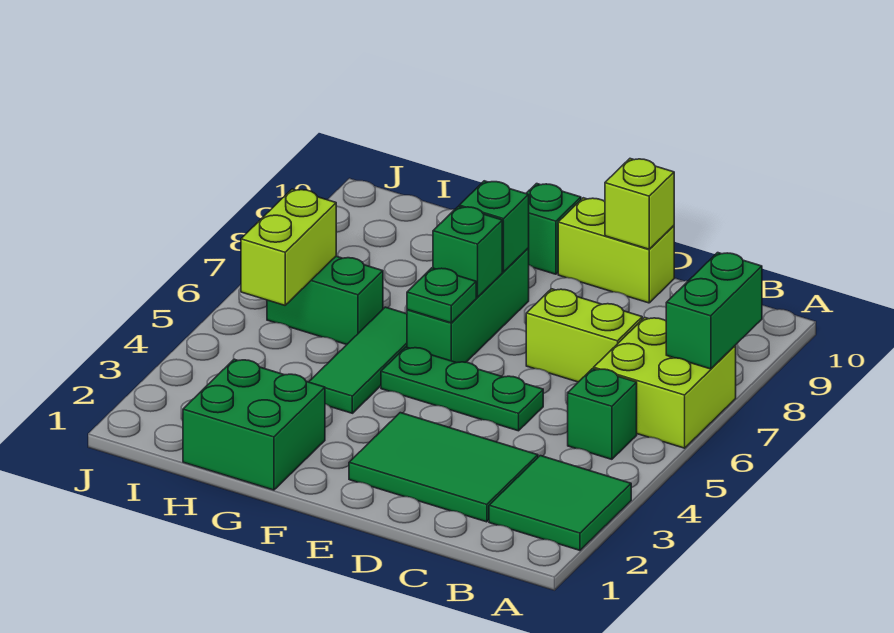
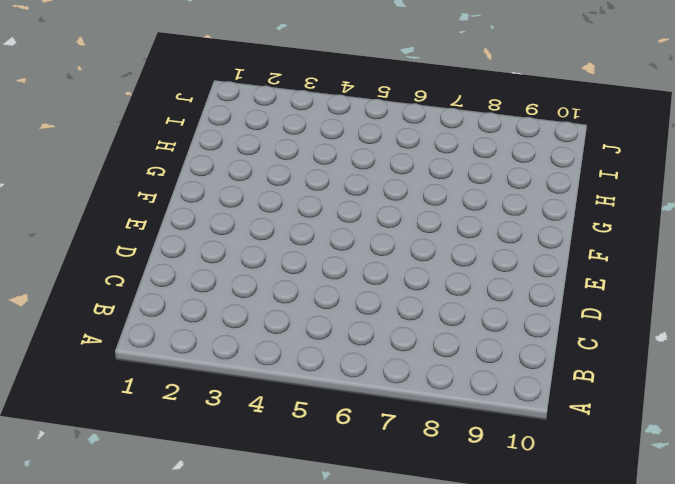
none -> green tile A2:B3 level 1
none -> lime brick A6:B7 level 1
none -> green brick B5 level 1

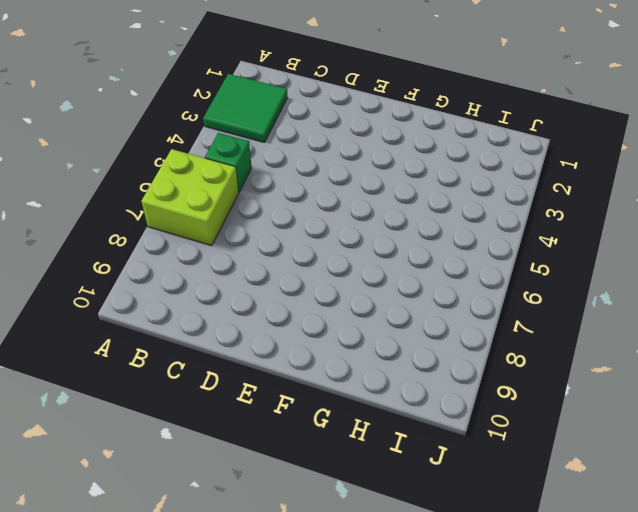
none -> green tile C2:E3 level 1
none -> lime brick C7:D7 level 1
none -> green plate D5:F5 level 1

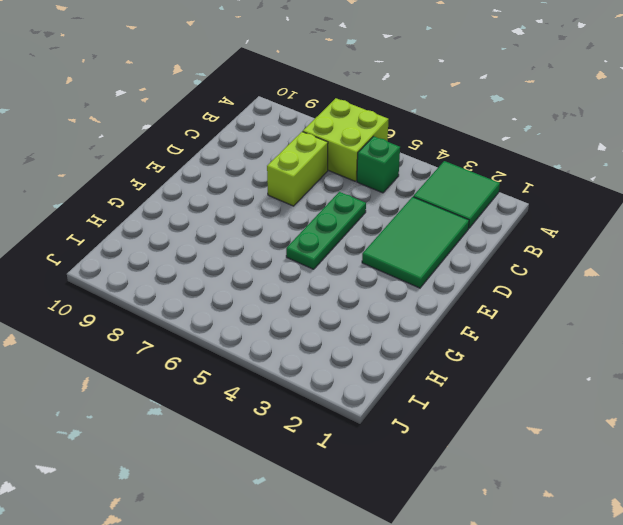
none -> lime brick D10:E10 level 1
none -> green brick F6:F8 level 1
none -> green brick F10 level 1

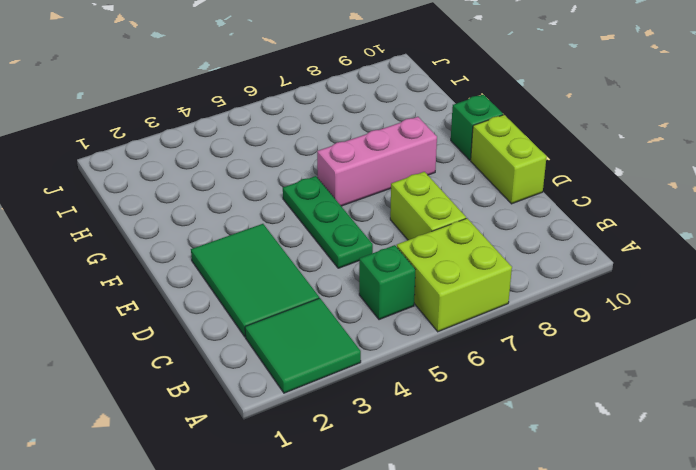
pink brick F6:F8 level 1 -> green brick F6:F8 level 1
none -> green brick G1:H2 level 1
none -> green tile G4:G6 level 1
none -> green brick H6:I6 level 1

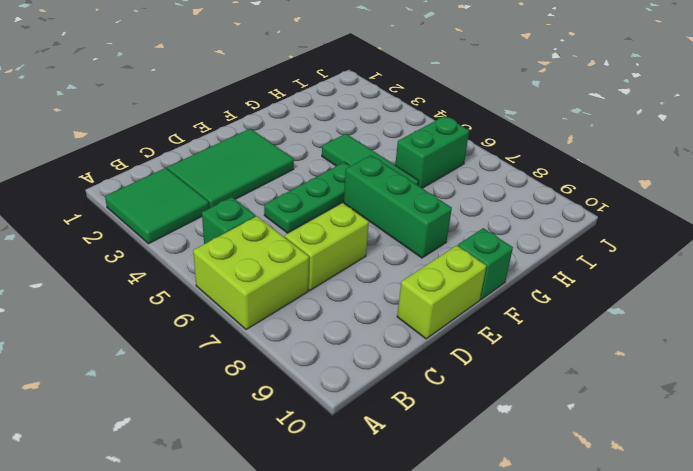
none -> green brick G1:H2 level 1
none -> green brick A7:A8 level 2
none -> lime brick D10 level 2

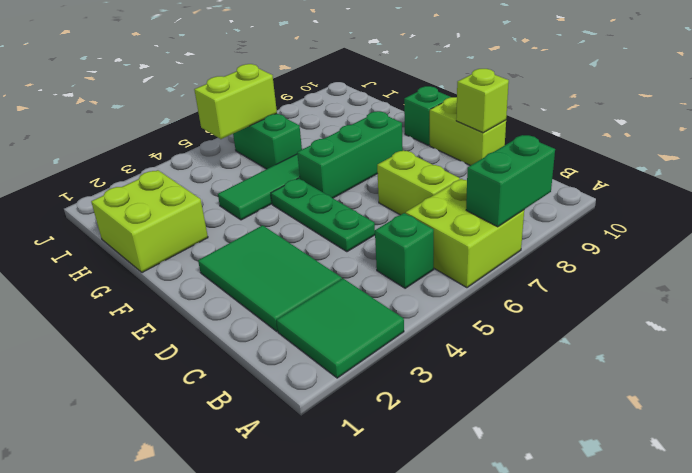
lime brick G1:H2 level 1 -> green brick G1:H2 level 1
none -> green plate F6 level 2
none -> green brick F7 level 2
none -> green brick F8 level 2

